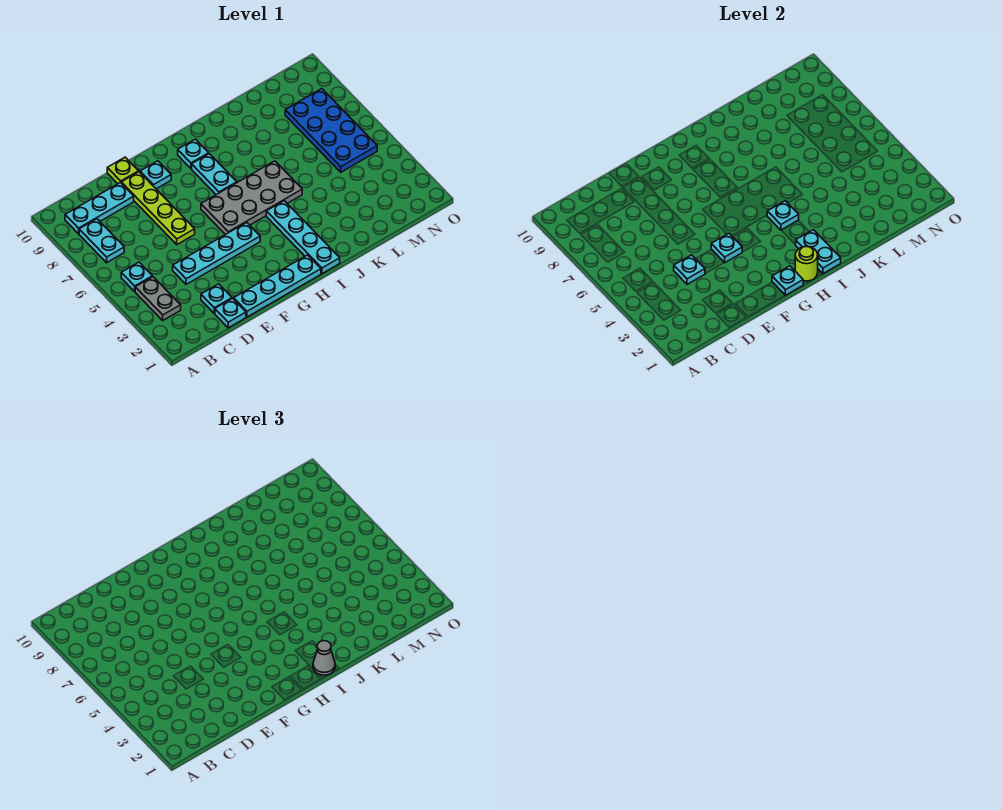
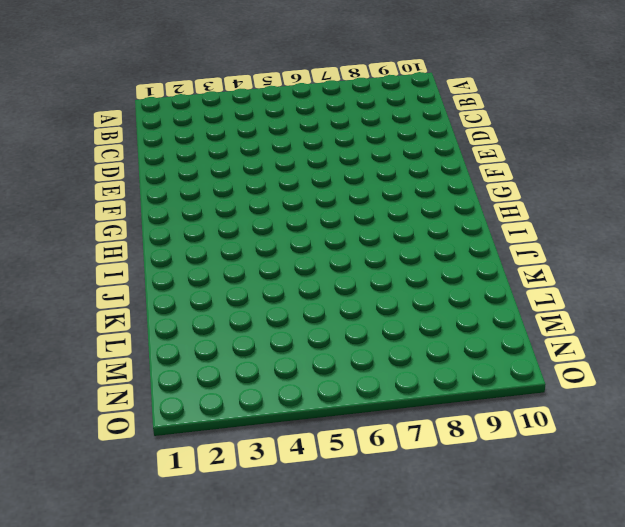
none -> grey plate B3:B4 level 1
none -> cyan plate B5 level 1
none -> cyan plate B7:B8 level 1

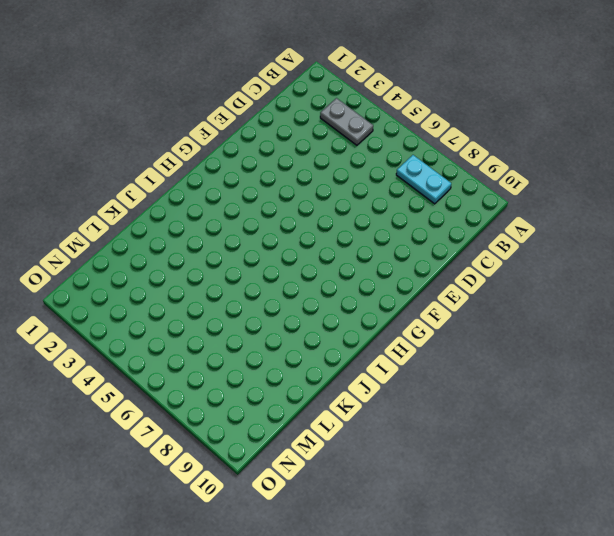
none -> cyan plate B5 level 1
none -> cyan plate B9:D9 level 1
none -> cyan plate D1 level 1

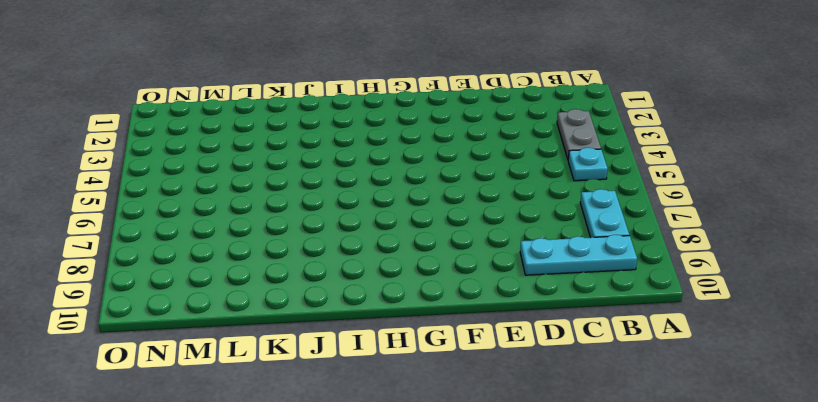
none -> cyan plate D1 level 1
none -> cyan plate D2 level 1
none -> cyan plate D4:G4 level 1

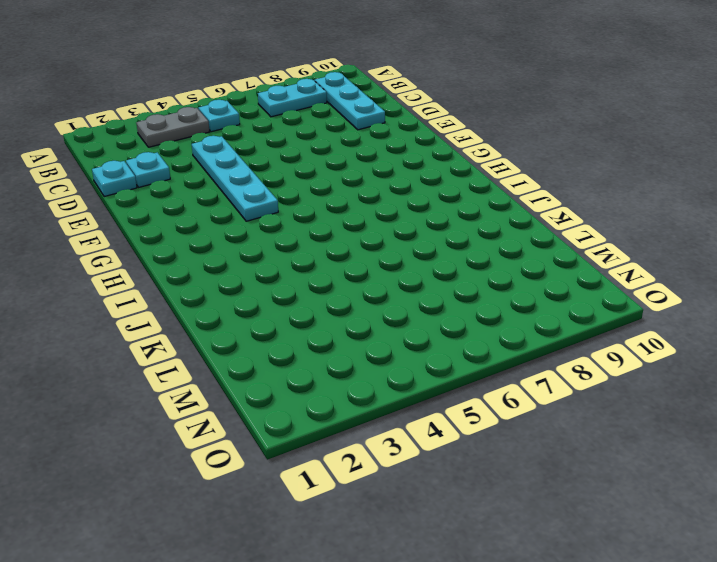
none -> cyan plate E1:H1 level 1
none -> lime plate E6:E9 level 1
none -> lime plate E10 level 1

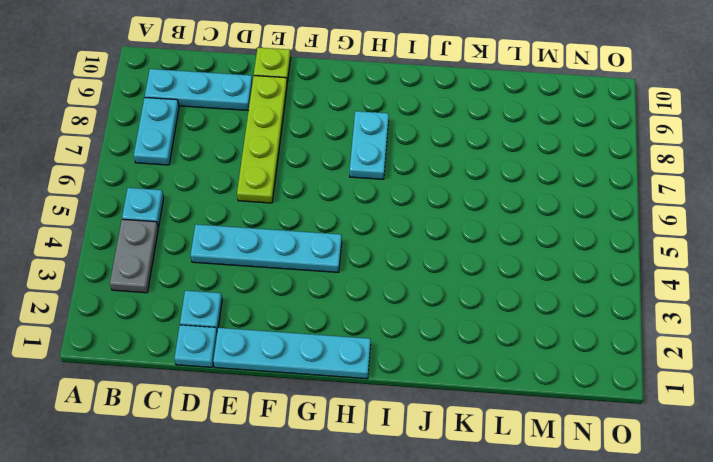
none -> cyan plate F9 level 1
none -> grey plate G5:J6 level 1
none -> cyan plate H9 level 1

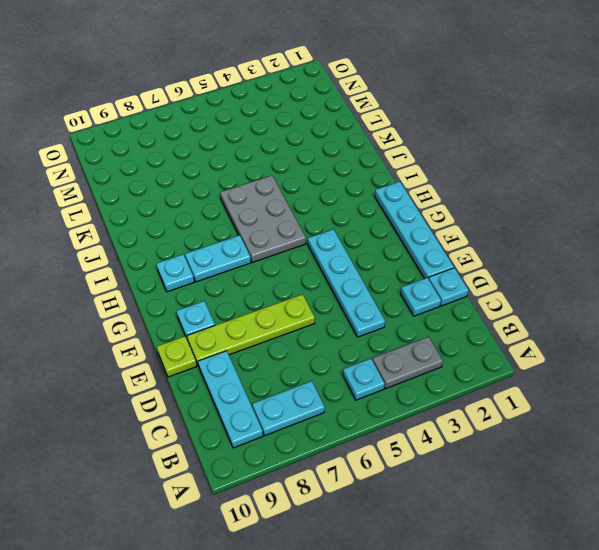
grey plate H5:J6 level 1 -> grey plate G5:J6 level 1
none -> cyan plate I1:I4 level 1
none -> blue plate M5:N8 level 1
none -> cyan plate D4 level 2

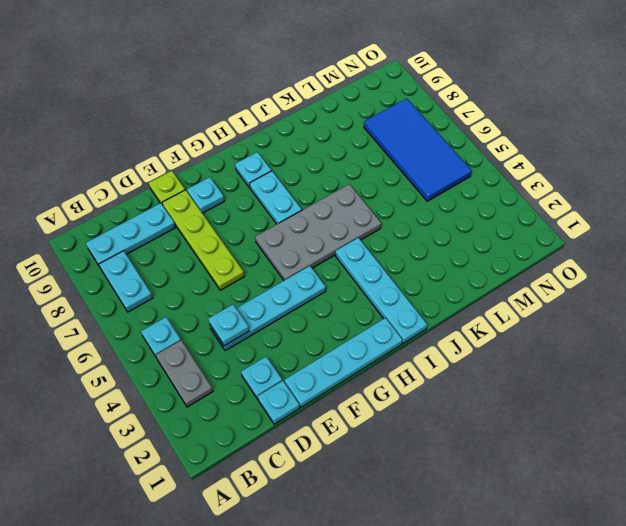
blue tile M5:N8 level 1 -> blue plate M5:N8 level 1
none -> cyan plate F4 level 2
none -> cyan plate G1 level 2
none -> lime round brick H1 level 2

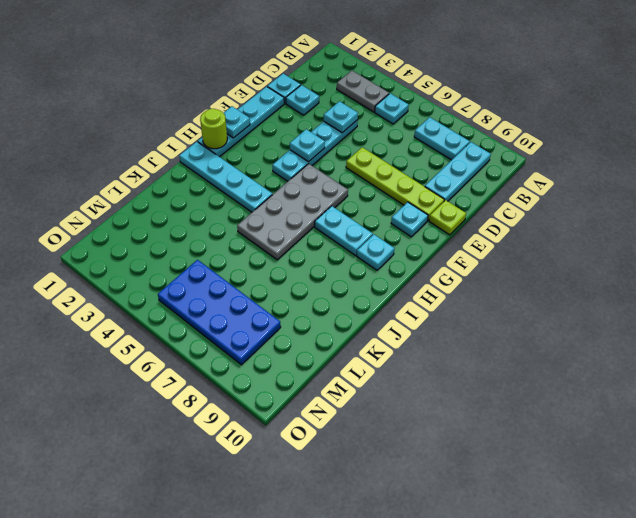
none -> cyan plate I1:I2 level 2
none -> cyan plate I4 level 2
none -> grey cone I1 level 3

